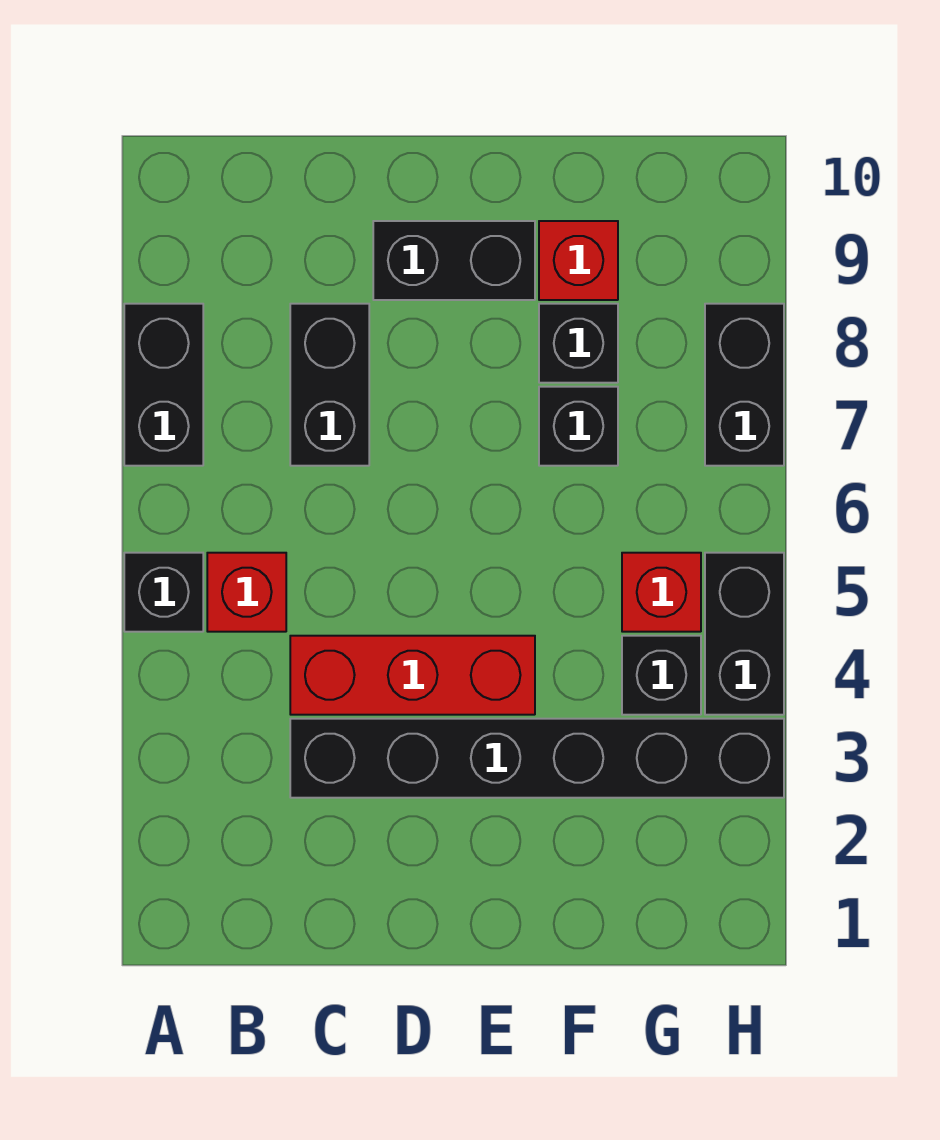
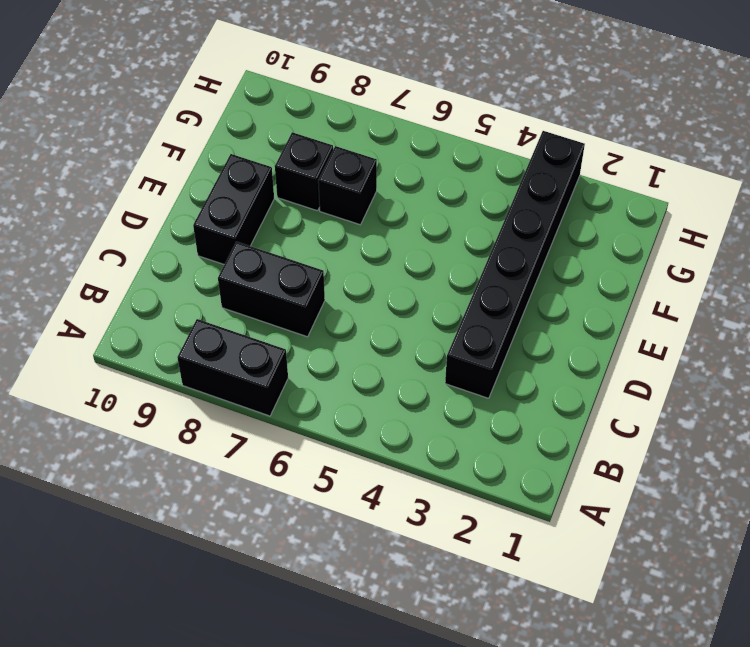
none -> black brick A5 level 1
none -> red brick B5 level 1
none -> red brick C4:E4 level 1

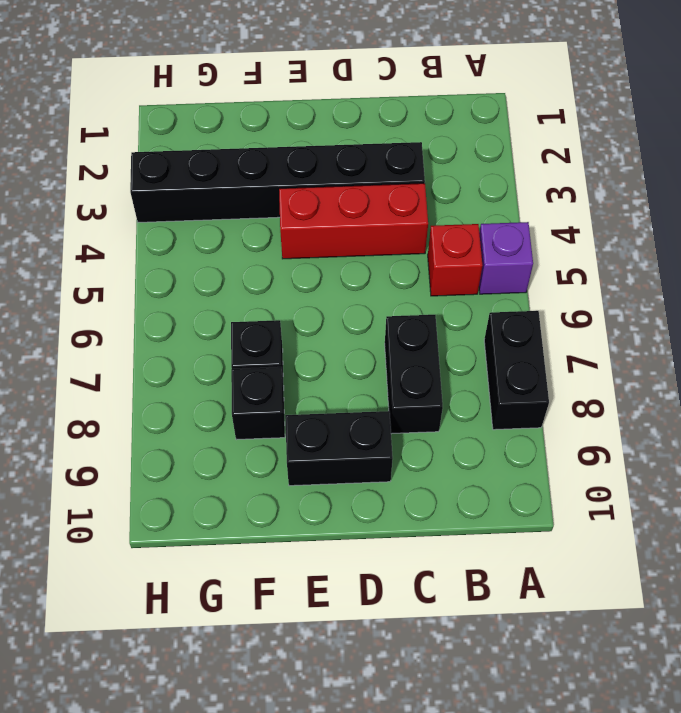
purple brick A5 level 1 -> black brick A5 level 1
none -> red brick F9 level 1
none -> black brick G4 level 1
none -> red brick G5 level 1

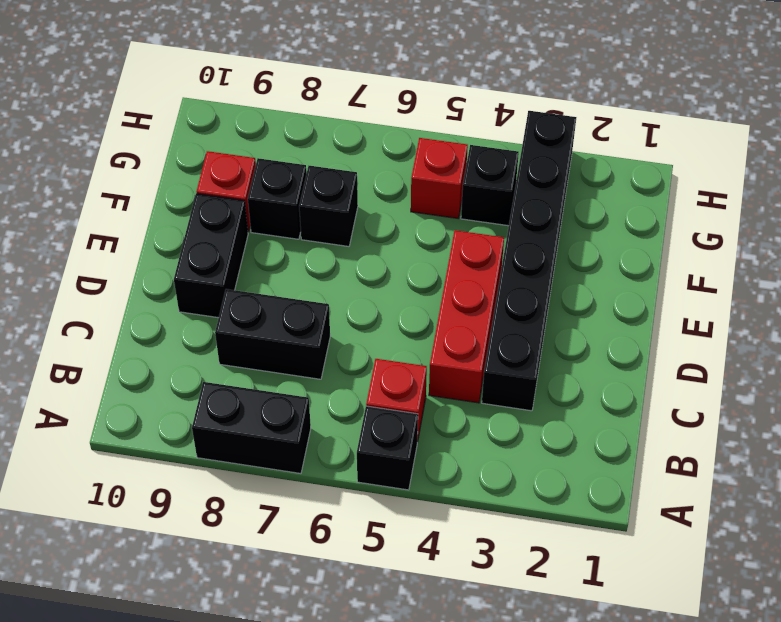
none -> black brick H4:H5 level 1
none -> black brick H7:H8 level 1

